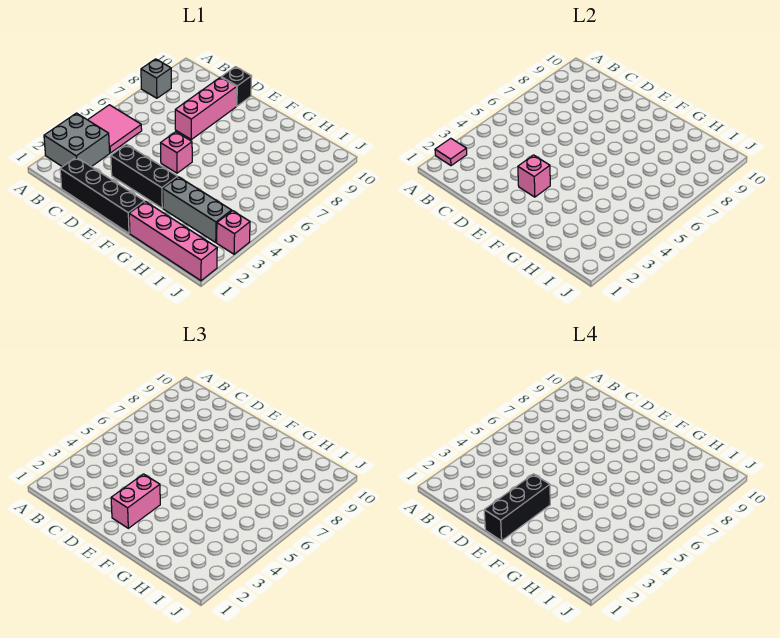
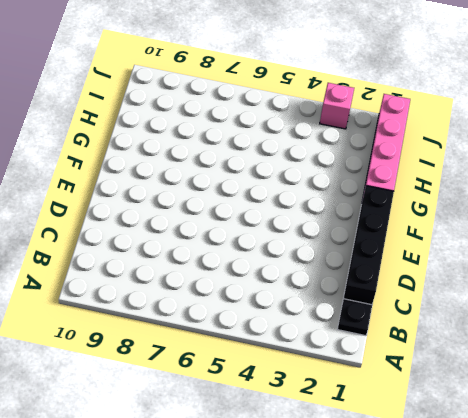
black plate B1 level 1 -> none
none -> grey brick A2:B3 level 1
none -> pink tile A4:B5 level 1
none -> grey brick A8 level 1

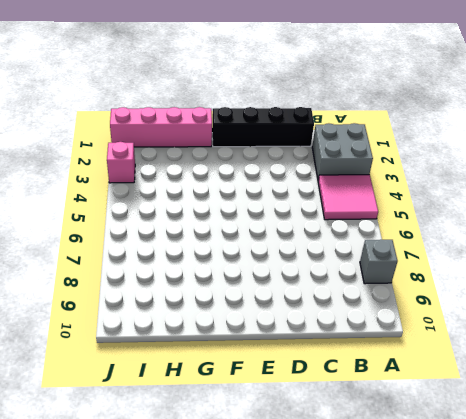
none -> black brick D3:F3 level 1
none -> pink brick D7:D9 level 1
none -> black brick D10 level 1

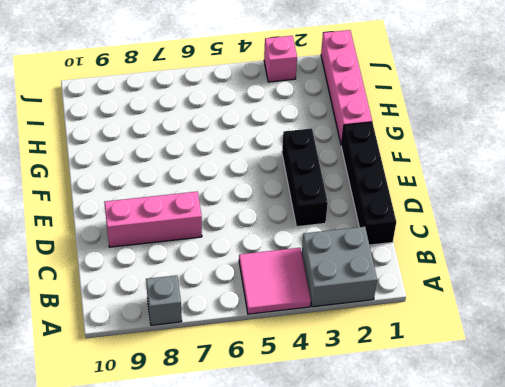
none -> black brick D10 level 1
none -> pink brick E5 level 1
none -> grey brick G3:I3 level 1

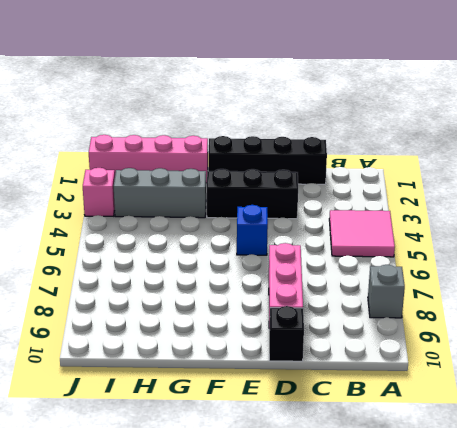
blue brick E5 level 1 -> pink brick E5 level 1
none -> grey brick A2:B3 level 1
none -> pink tile A2 level 2
none -> pink brick E3 level 2

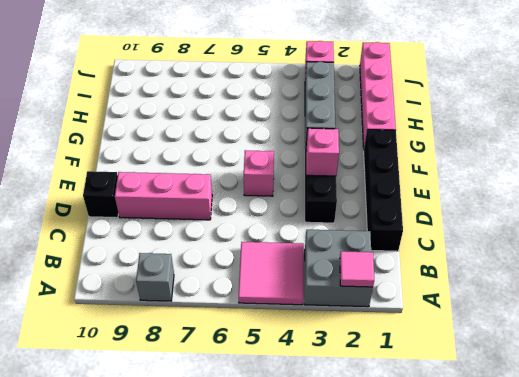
none -> pink brick E2:E3 level 3
none -> black brick E1:E3 level 4

